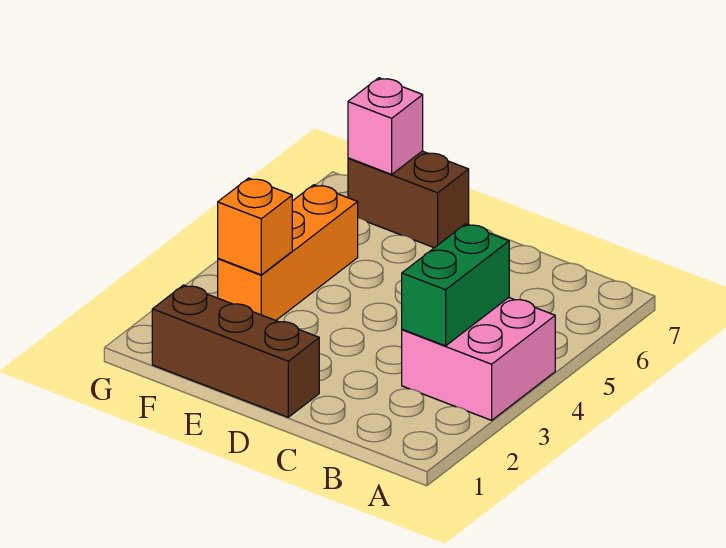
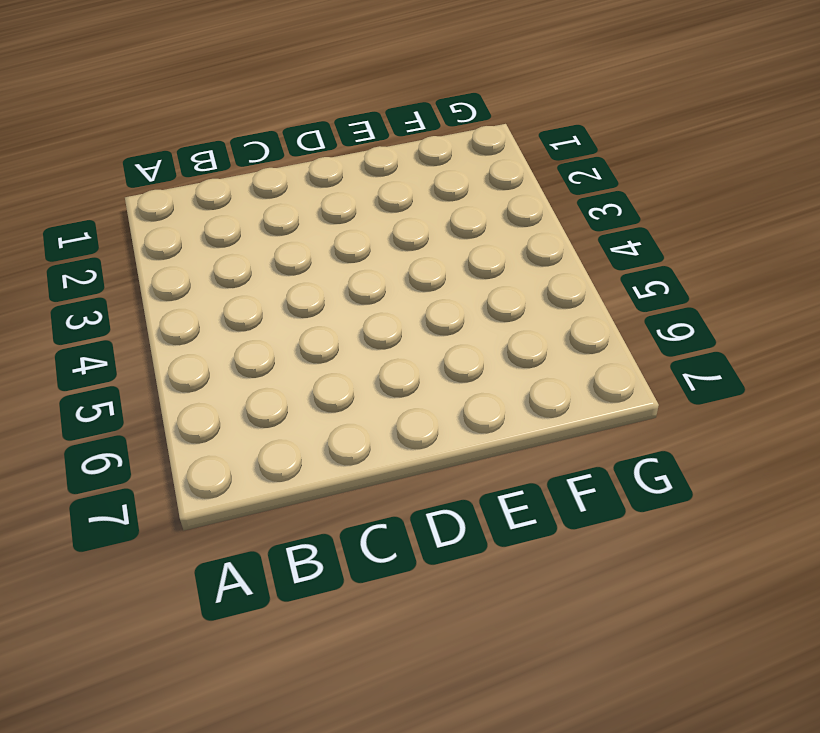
none -> pink brick A3:B4 level 1
none -> brown brick D1:F1 level 1

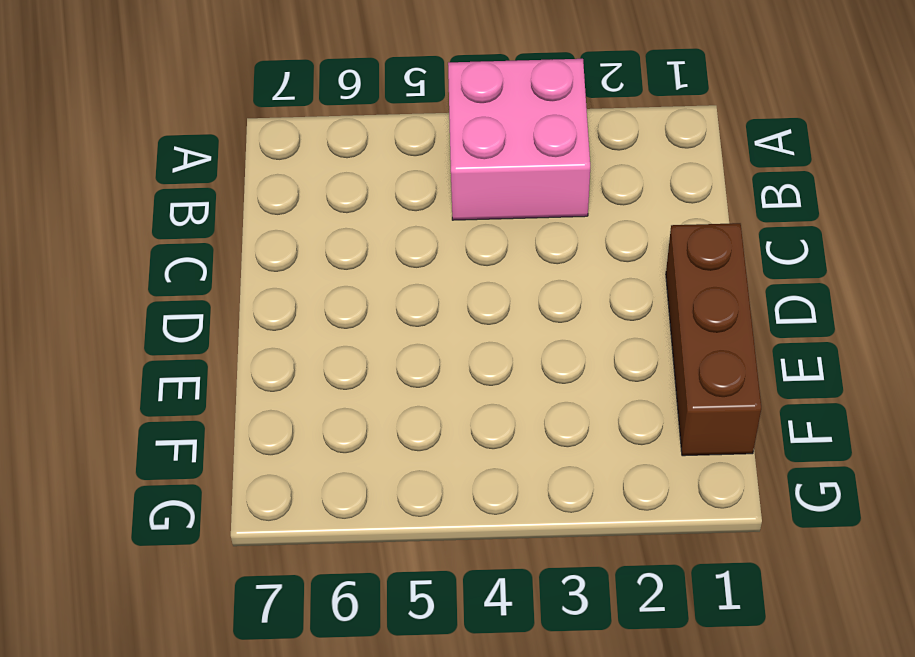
none -> brown brick E7:F7 level 1
none -> orange brick F3:F5 level 1

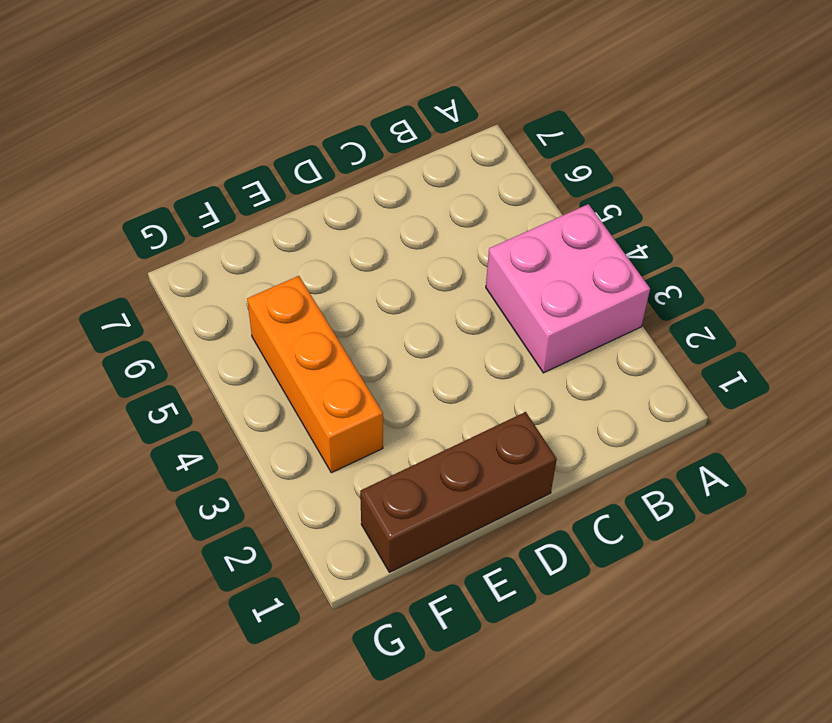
none -> brown brick E7:F7 level 1
none -> green brick B3:B4 level 2

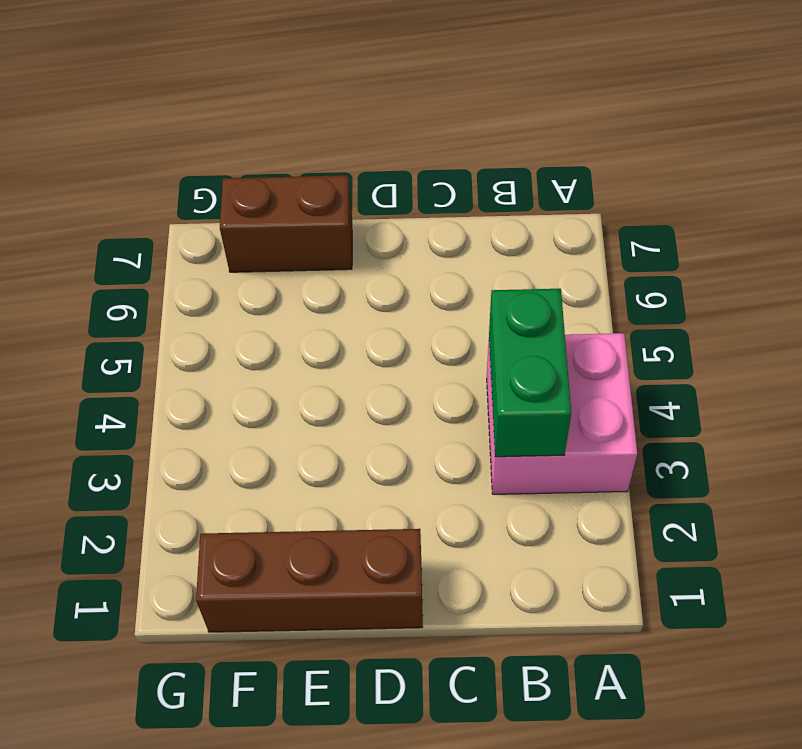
none -> orange brick F3:F5 level 1
none -> orange brick F3 level 2

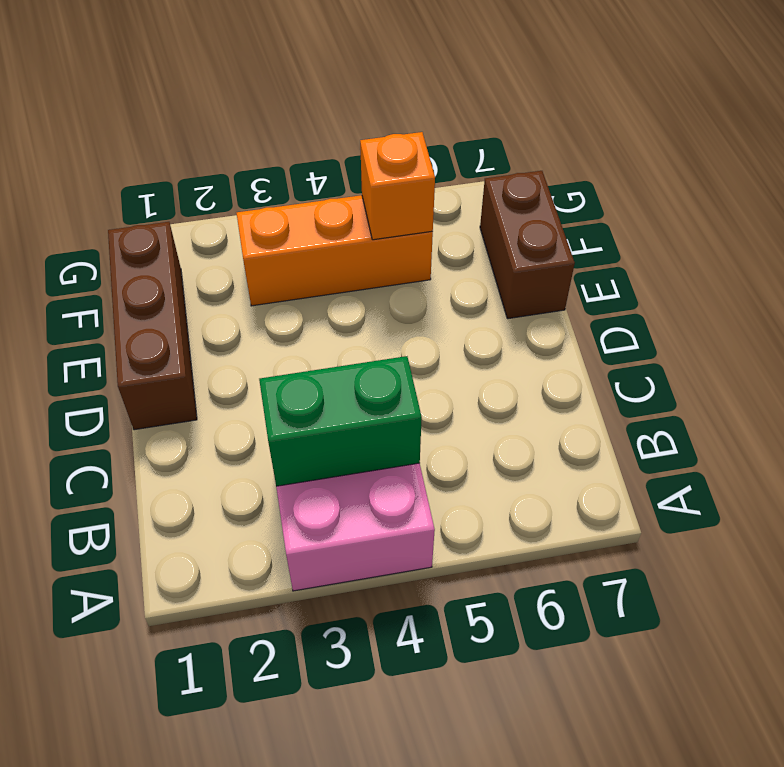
orange brick F5 level 2 -> orange brick F3 level 2
none -> pink brick F7 level 2

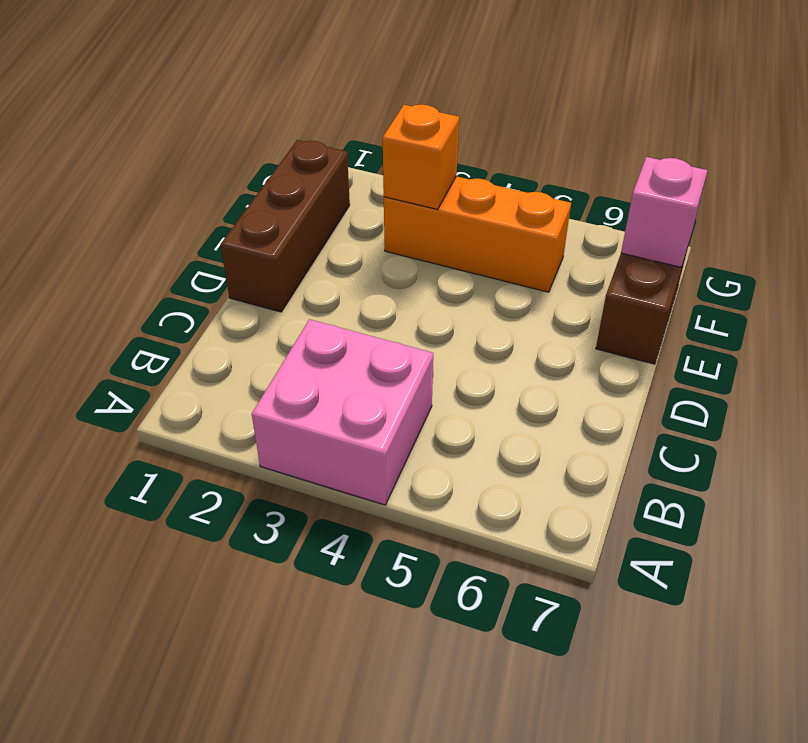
none -> green brick B3:B4 level 2

